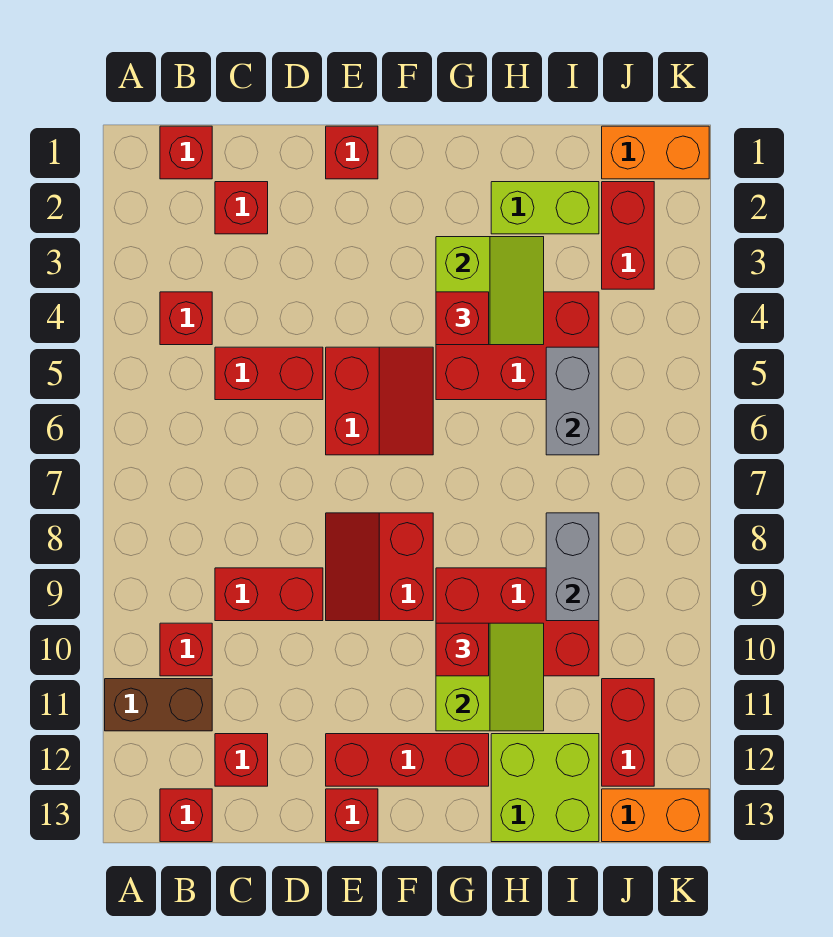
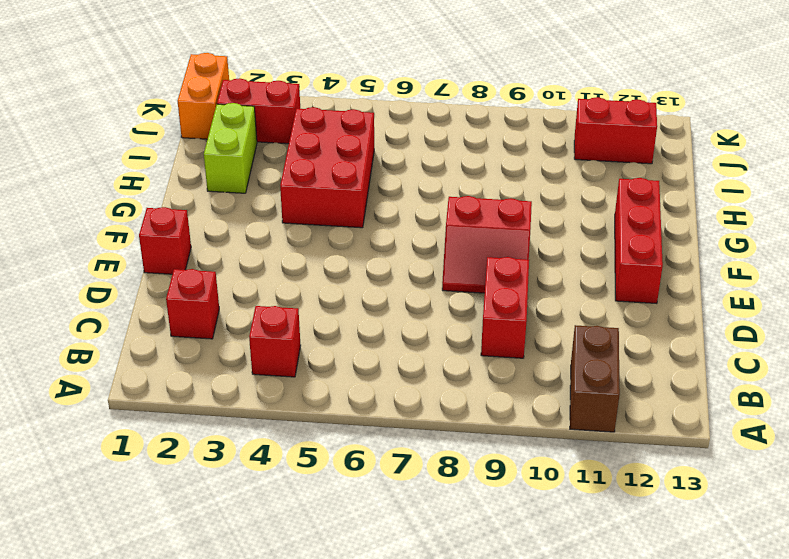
none -> red brick B1 level 1
none -> red brick B10 level 1
none -> red brick B13 level 1

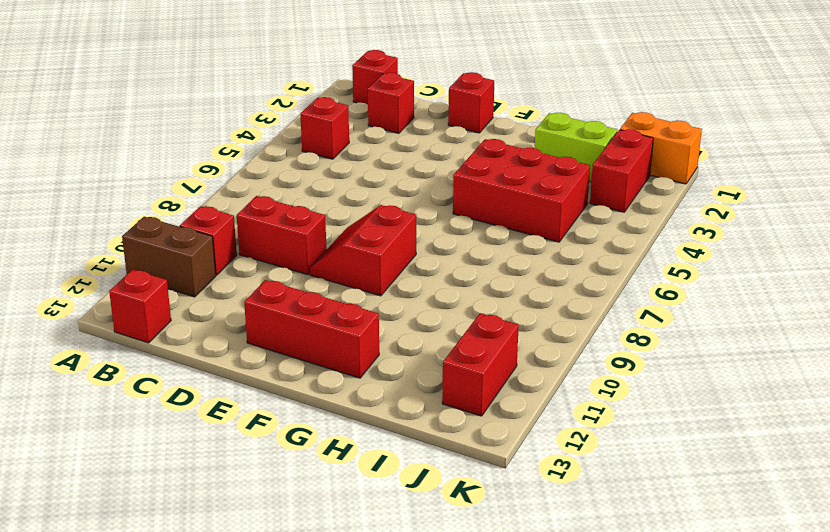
none -> red brick C5:D5 level 1
none -> red brick C12 level 1
none -> red slope E5:F6 level 1 top E

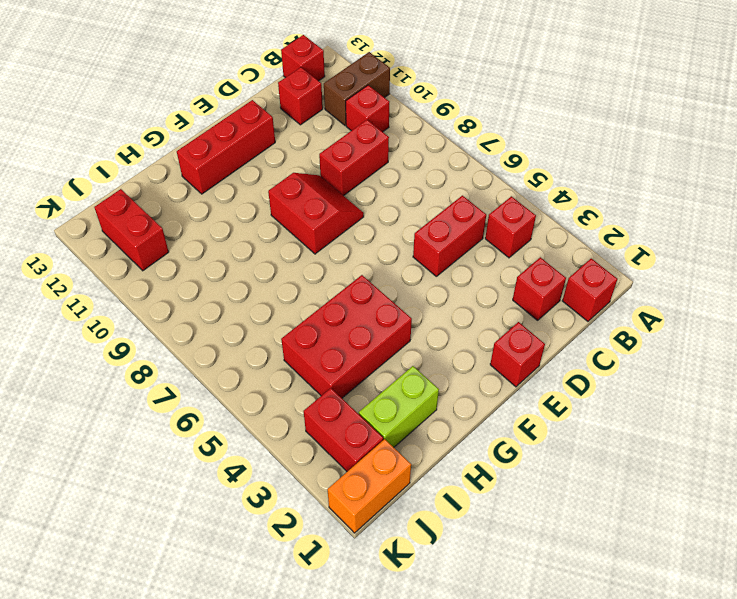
none -> red slope E5:F6 level 1 top E
none -> red brick E13 level 1
none -> red brick G9:I10 level 1

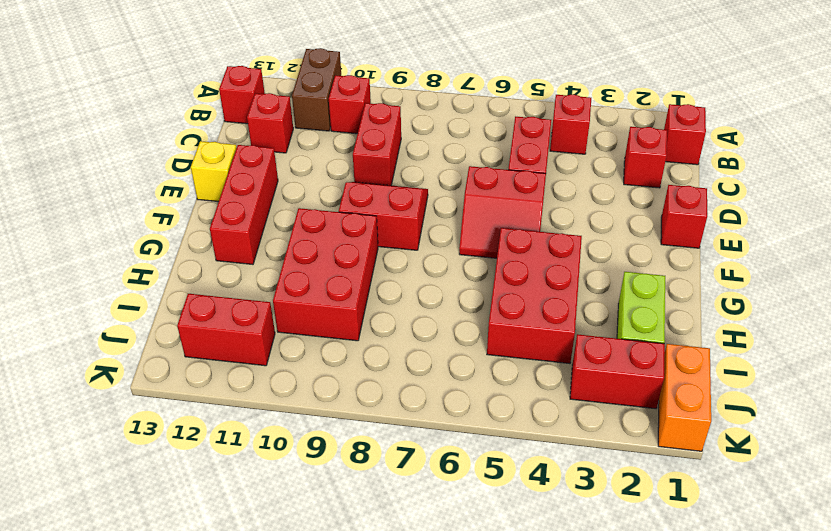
yellow brick E13 level 1 -> red brick E13 level 1
none -> lime brick H12:I13 level 1
none -> orange brick J13:K13 level 1
none -> lime slope G3:H4 level 2 top G

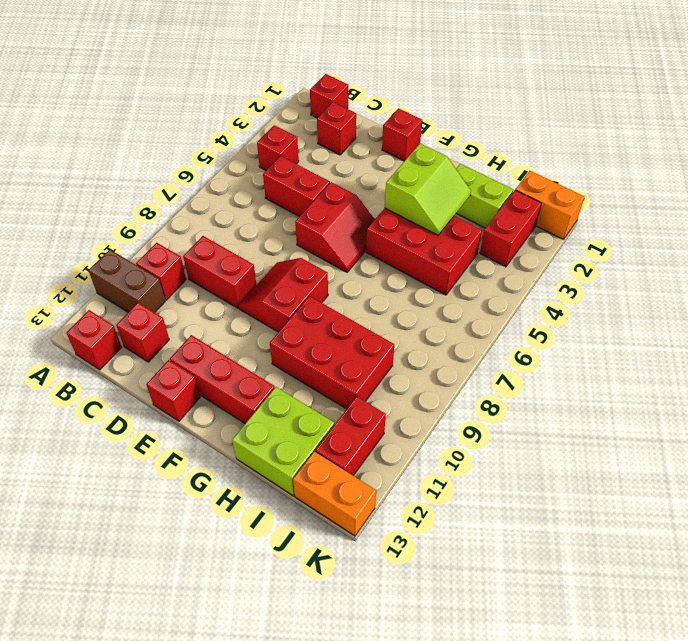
none -> lime slope G10:H11 level 2 top G
none -> grey brick I5:I6 level 2
none -> grey brick I8:I9 level 2

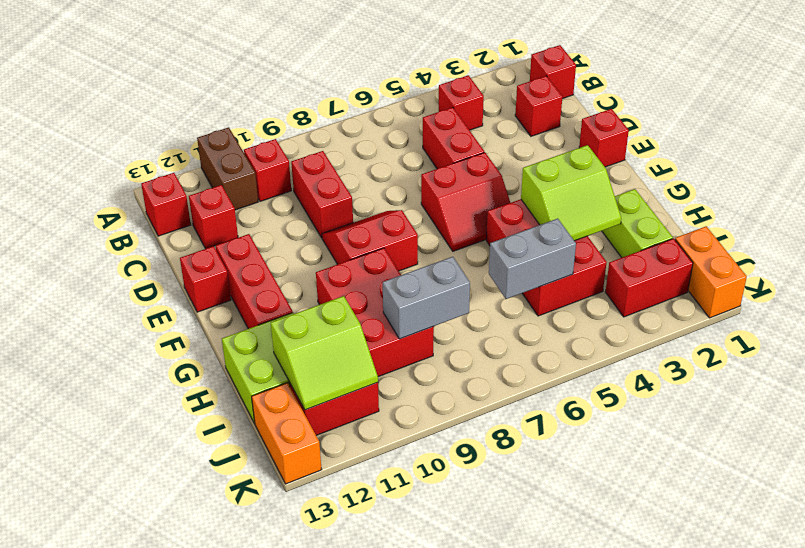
lime slope I11:J12 level 2 top I -> lime slope G10:H11 level 2 top G
none -> red brick G4 level 3
none -> red brick G10 level 3

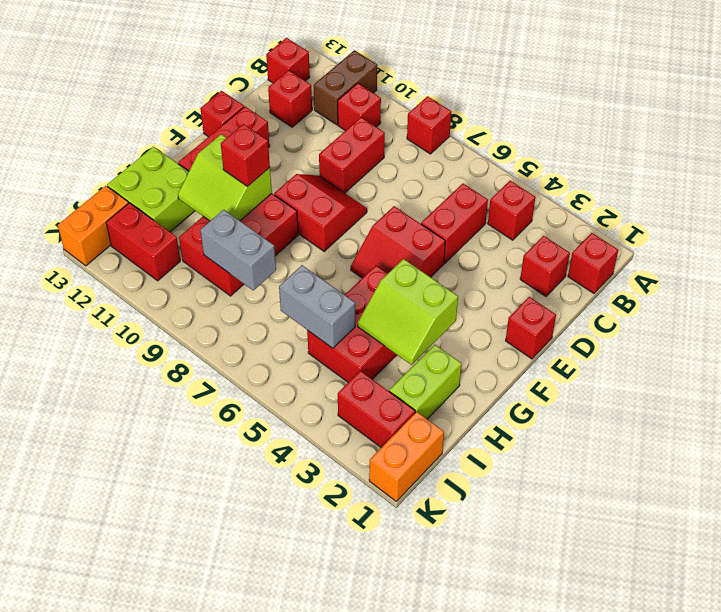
red brick A8 level 1 -> red brick G4 level 3

